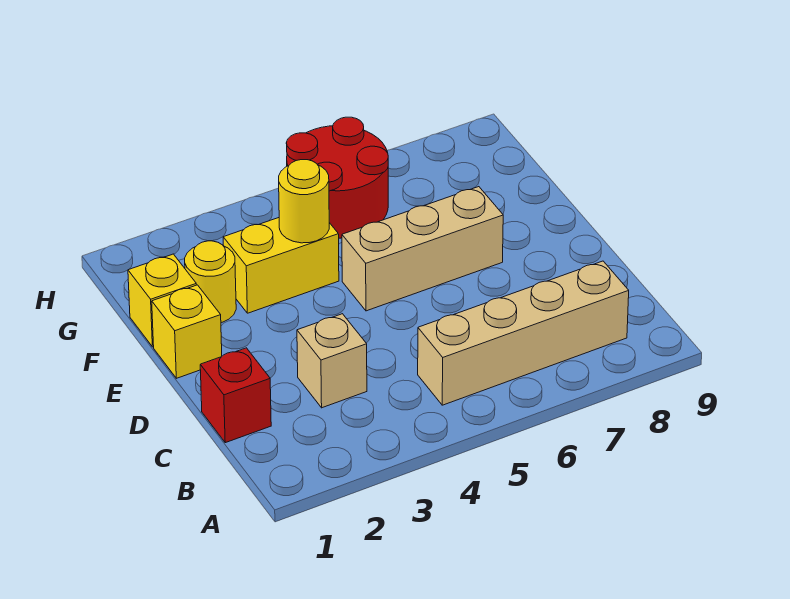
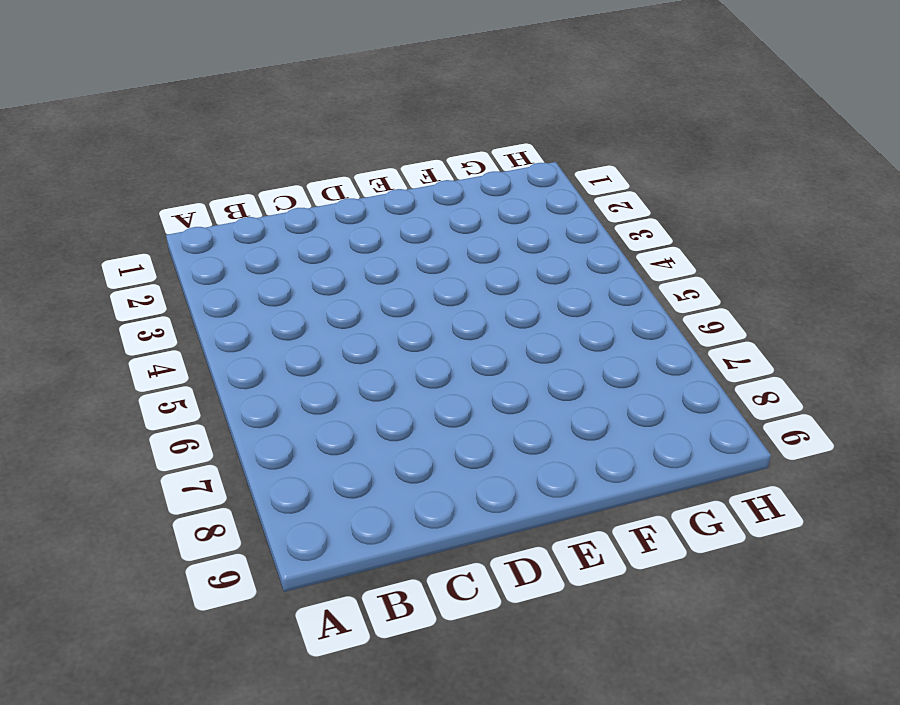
none -> tan brick B5:B8 level 1
none -> red brick C1 level 1

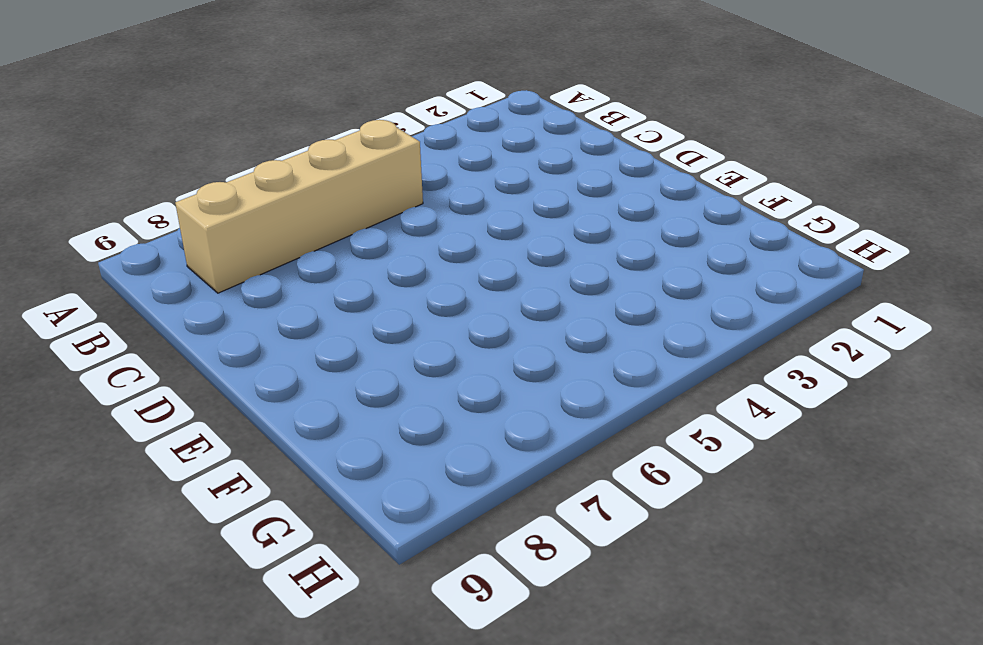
none -> red brick C1 level 1
none -> tan brick C3 level 1

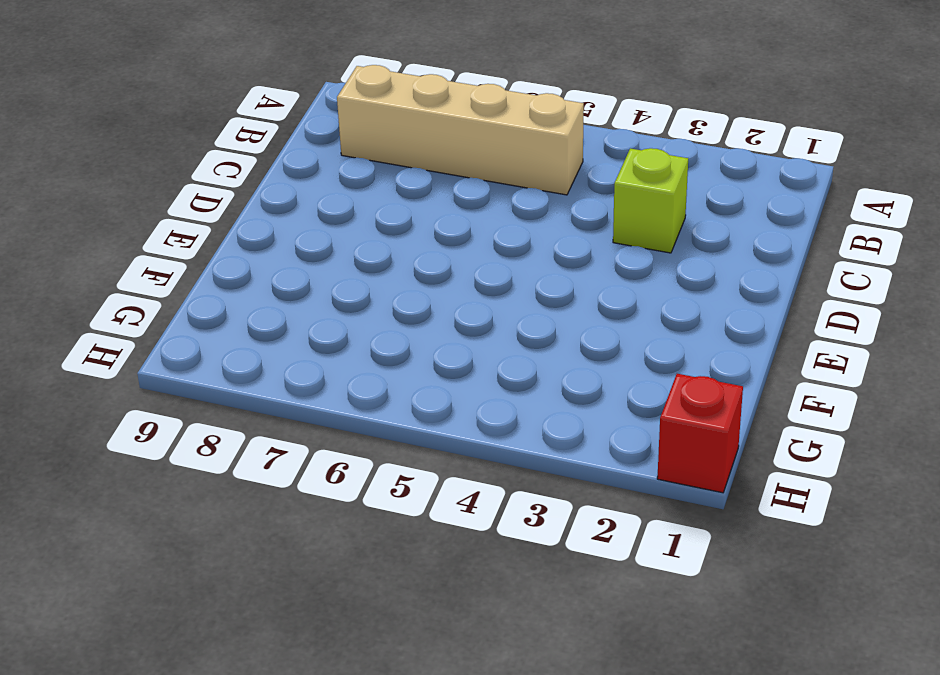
lime brick C3 level 1 -> tan brick C3 level 1
red brick H1 level 1 -> red brick C1 level 1
none -> yellow brick E1 level 1
none -> tan brick E5:E7 level 1

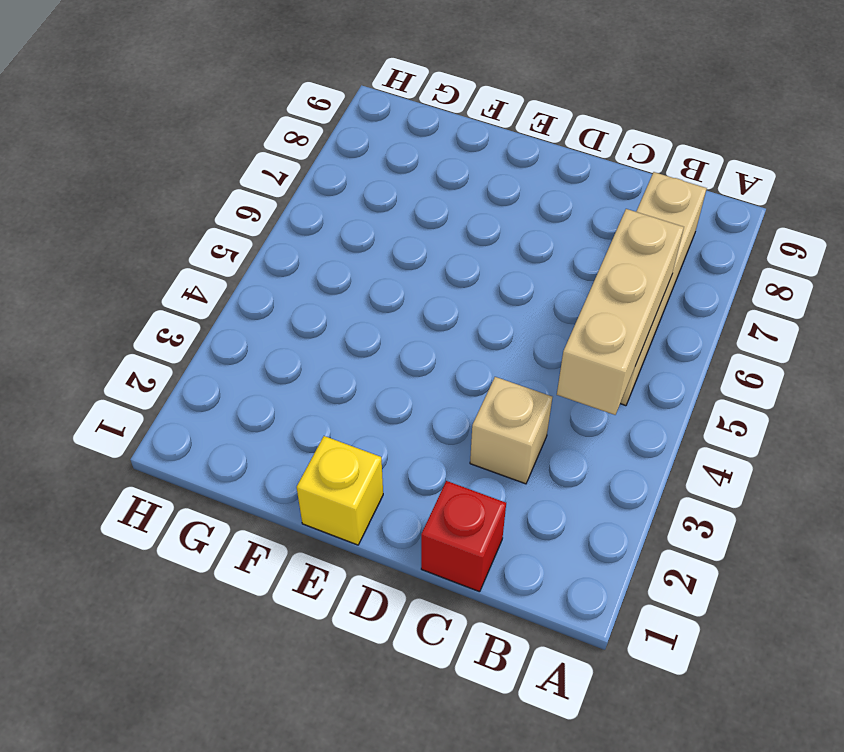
tan brick B4:B6 level 2 -> tan brick E5:E7 level 1
none -> yellow brick F1 level 1
none -> yellow round brick F2 level 1

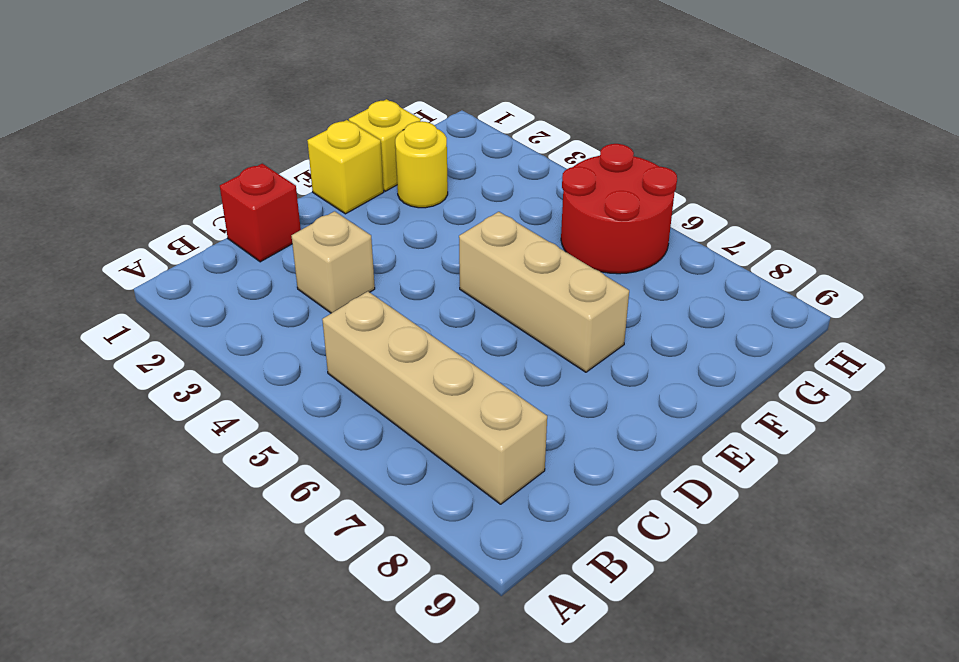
none -> yellow brick F3:F4 level 1
none -> yellow round brick F4 level 2

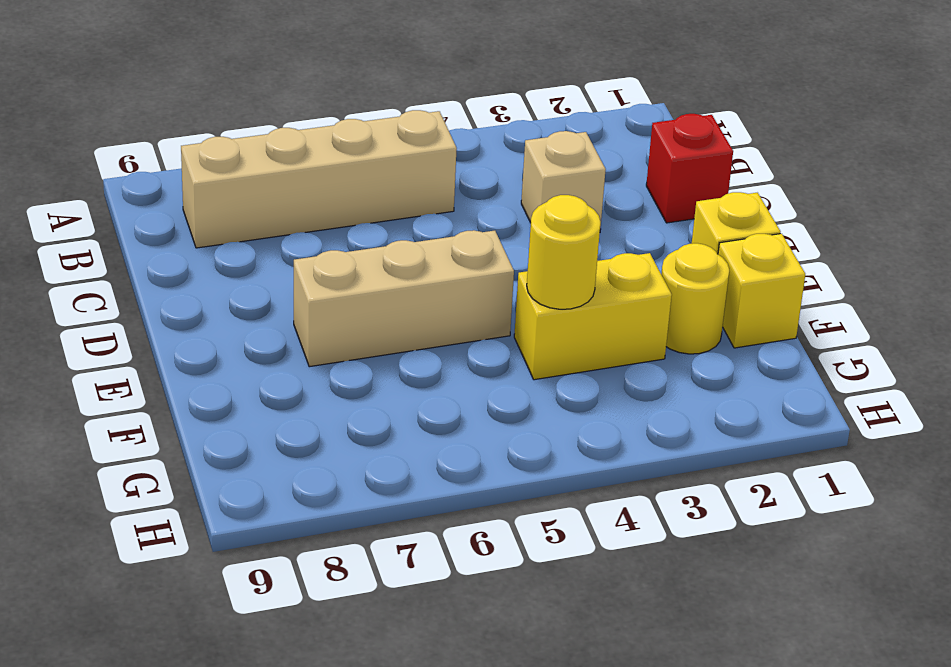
none -> red round brick G5:H6 level 1

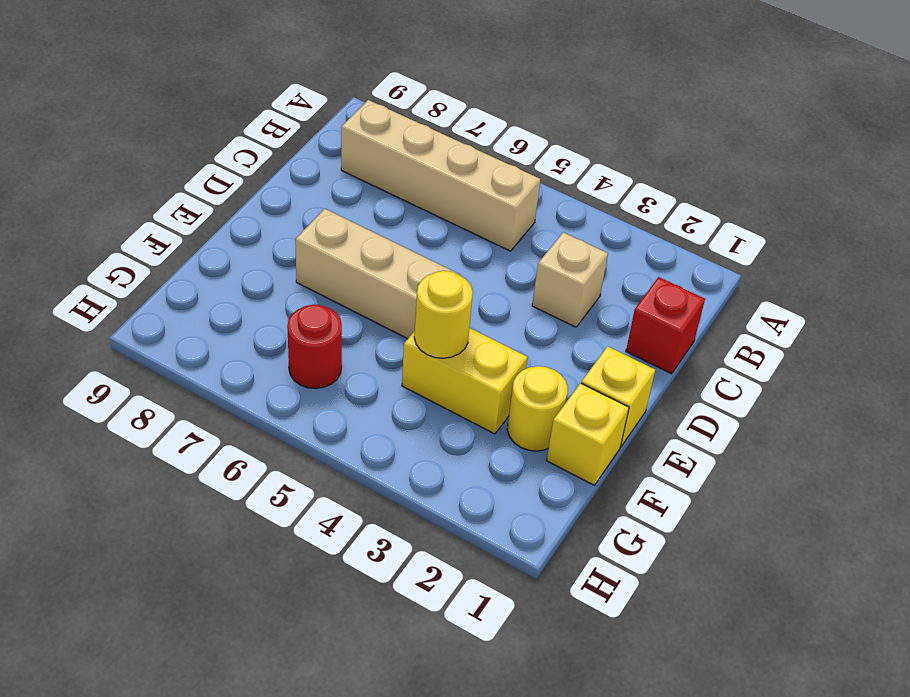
red round brick G6 level 1 -> red round brick G5:H6 level 1

